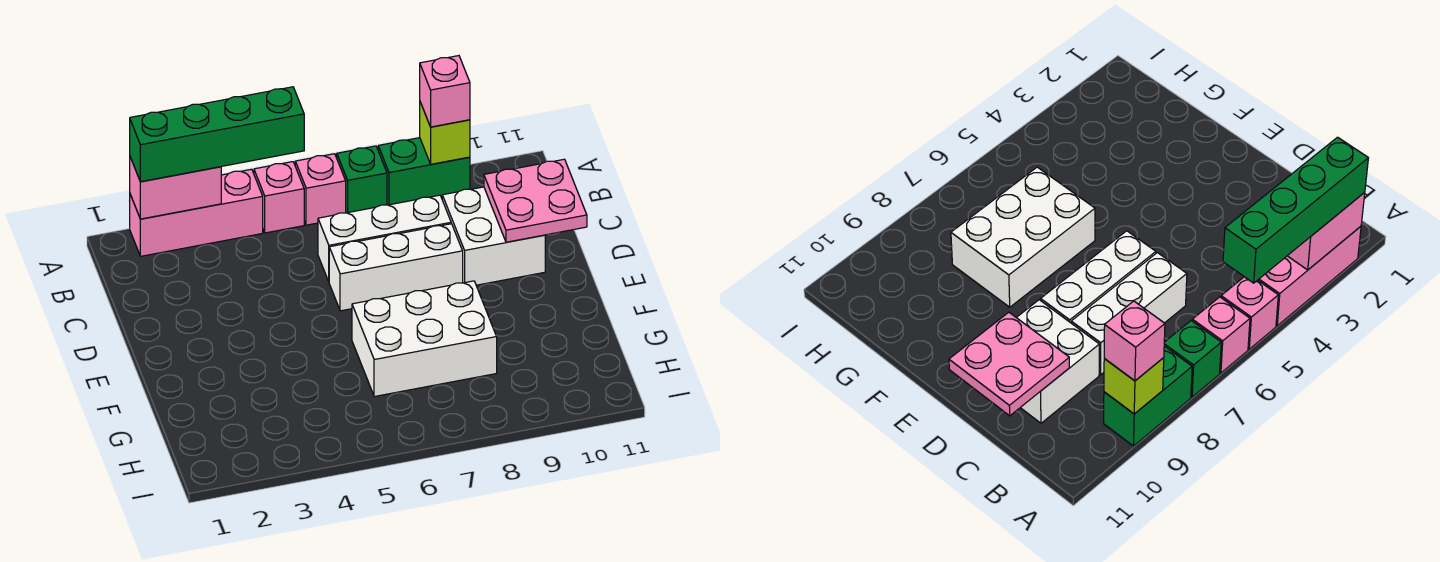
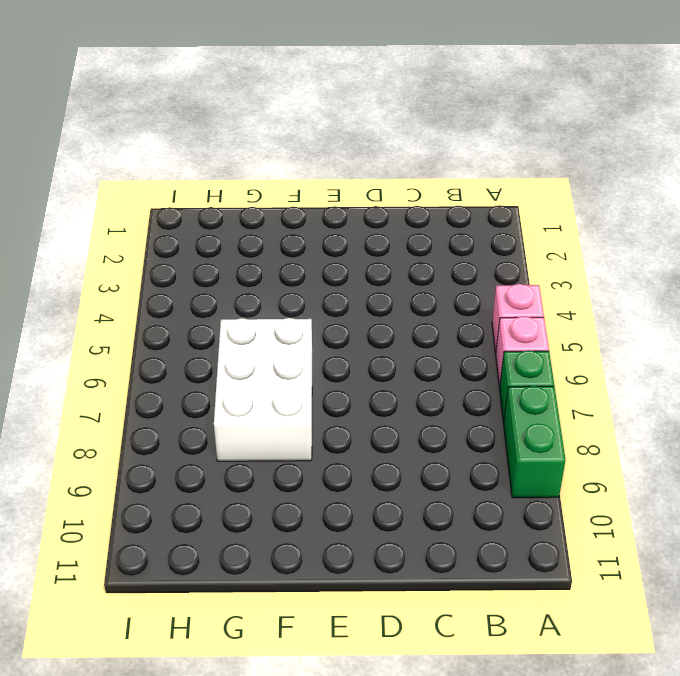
none -> pink brick A2:A4 level 1
none -> white brick C6:C8 level 1
none -> white brick C9:D10 level 1

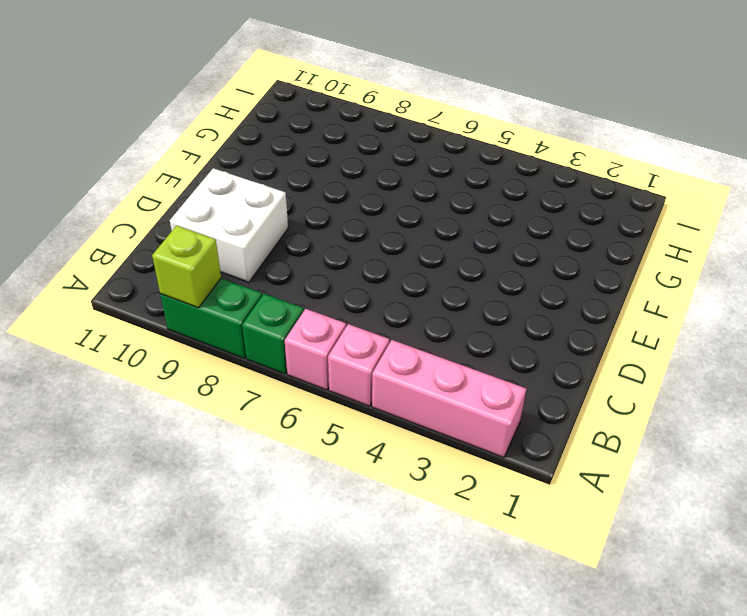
none -> white brick C6:C8 level 1
none -> white brick D6:D8 level 1
none -> white brick F6:G8 level 1

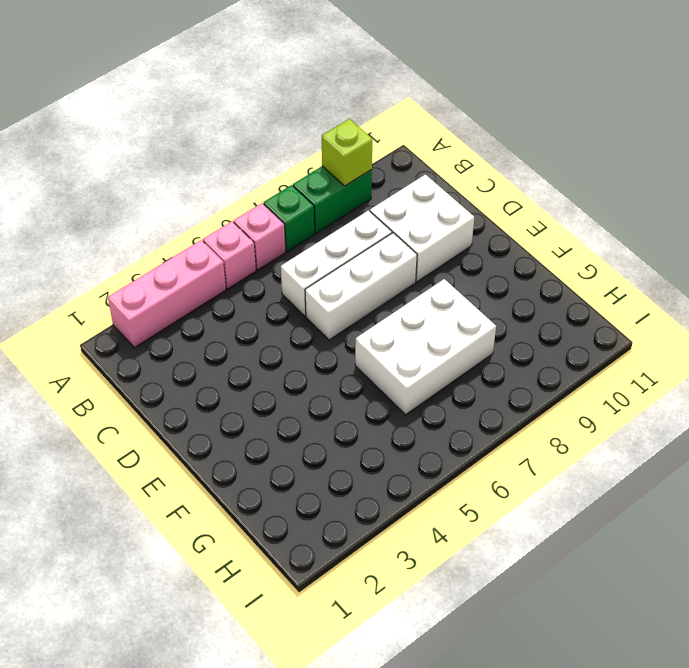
none -> pink brick A2:A3 level 2
none -> pink plate C10:D11 level 2
none -> green brick A2:A5 level 3

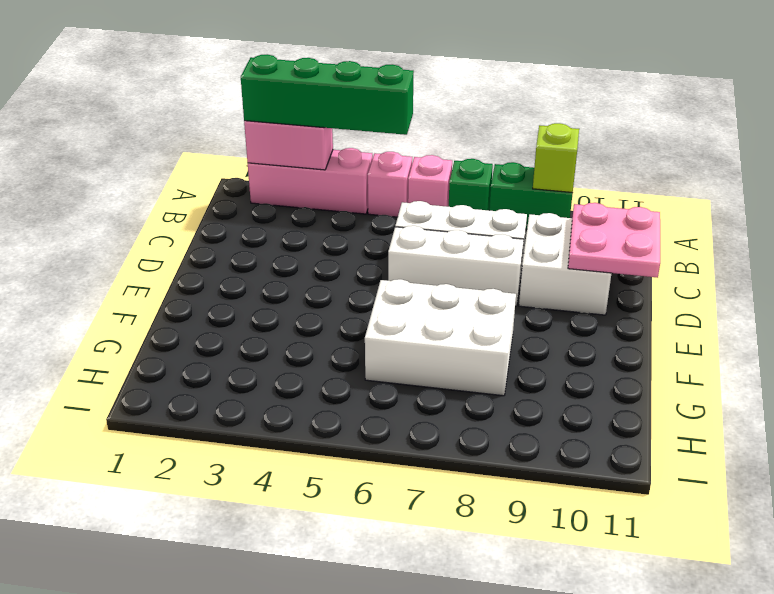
none -> pink brick A9 level 3

